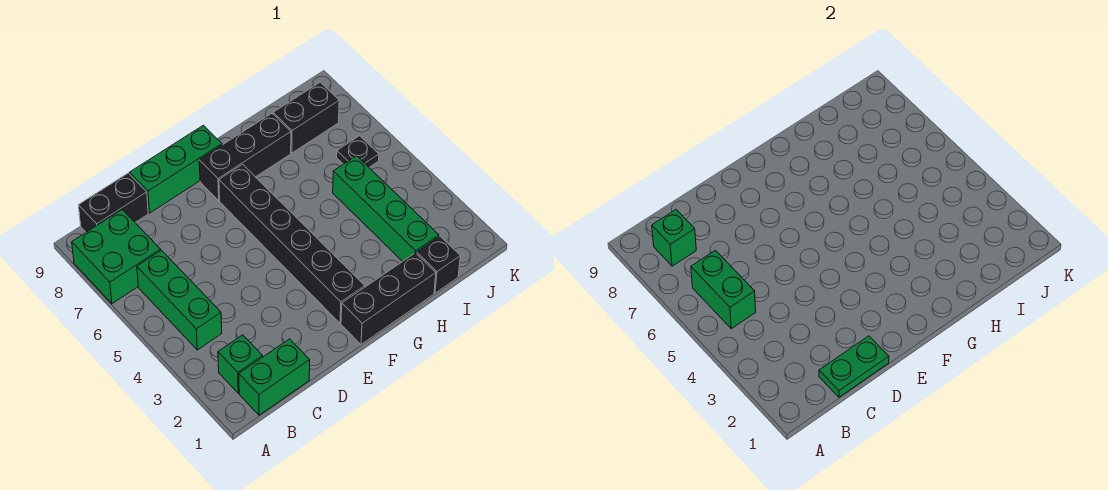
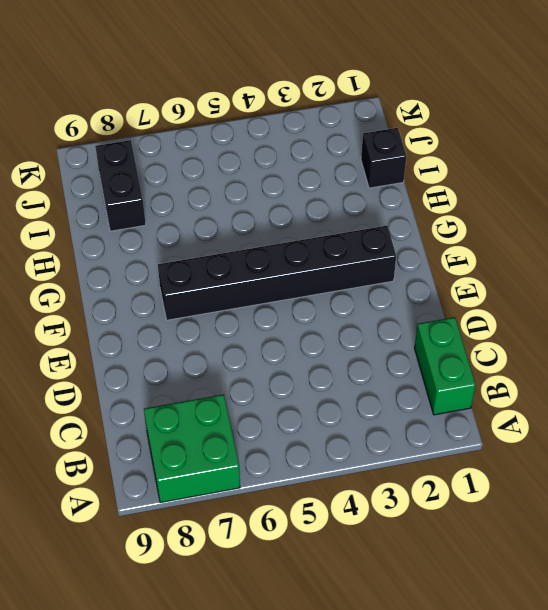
none -> green brick B2 level 1
none -> green brick B4:B6 level 1
none -> black brick B9:C9 level 1

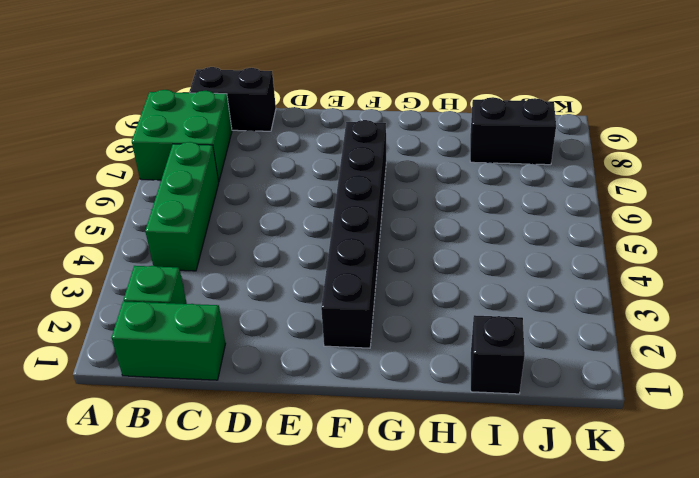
none -> green brick D9:F9 level 1
none -> black brick F1:H1 level 1
none -> black brick F8:H8 level 1

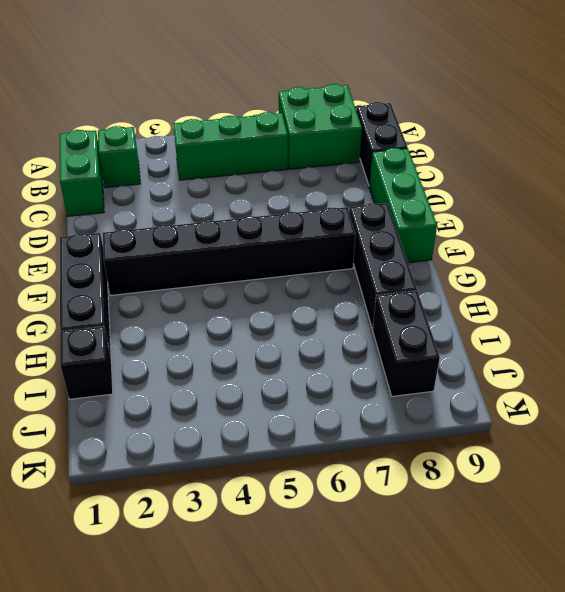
none -> green brick I2:I5 level 1
none -> black plate J6 level 1
none -> green brick B5:B6 level 2

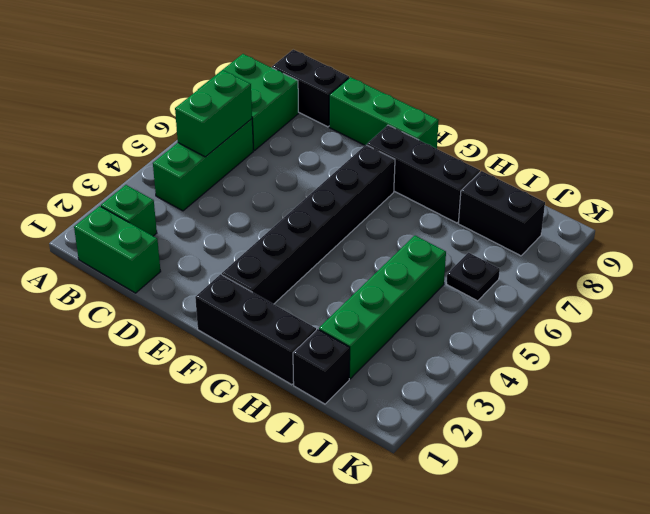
none -> green brick B8 level 2
none -> green plate C1:D1 level 2

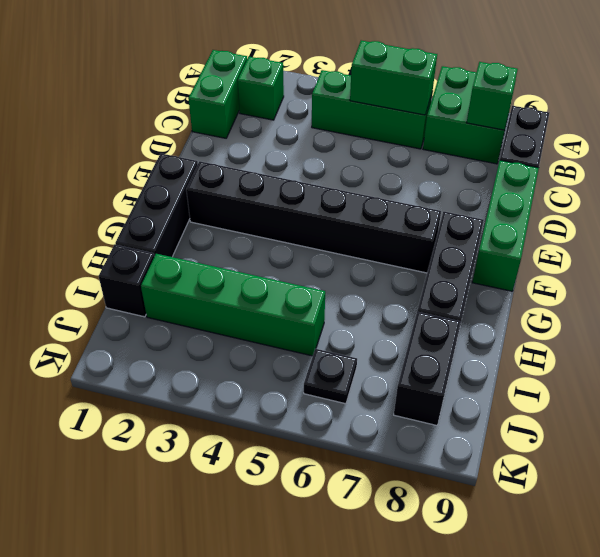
none -> green plate C1:D1 level 2

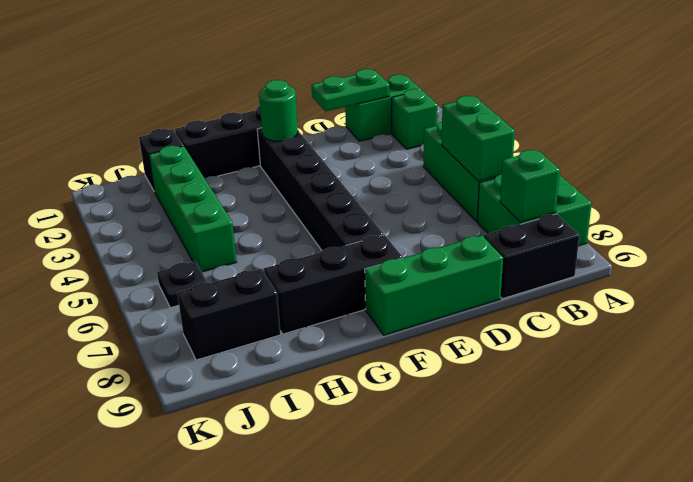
green round brick F2 level 2 -> none

